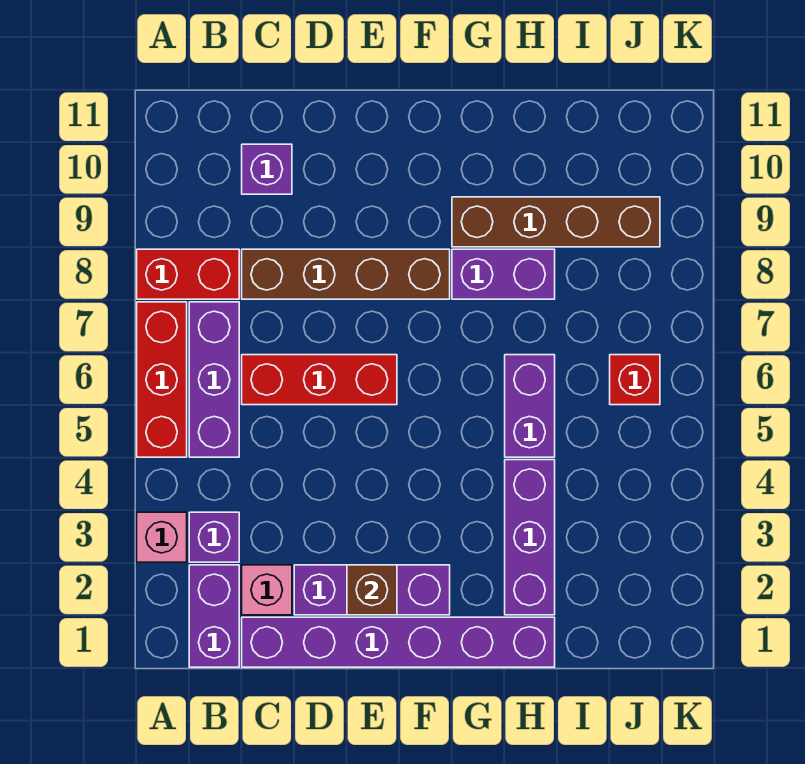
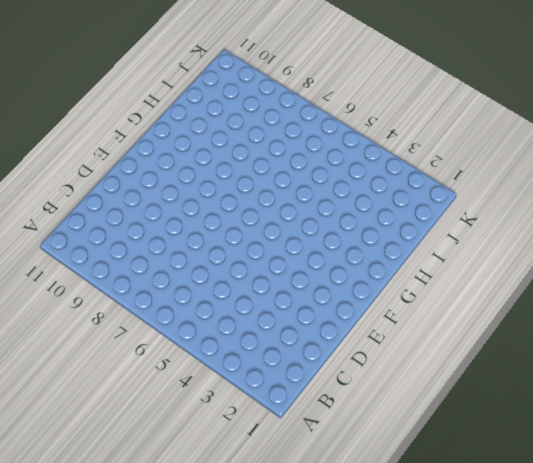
none -> pink brick A3 level 1
none -> red brick A5:A7 level 1
none -> red brick A8:B8 level 1

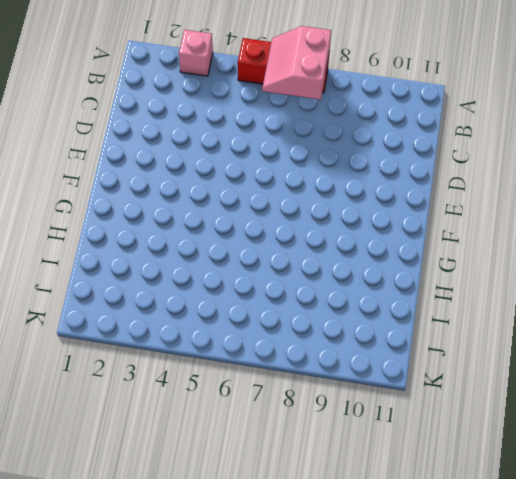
pink slope A6:B7 level 2 top 7 -> none
none -> red brick A8:B8 level 1
none -> purple brick B1:B2 level 1
none -> purple brick B3 level 1

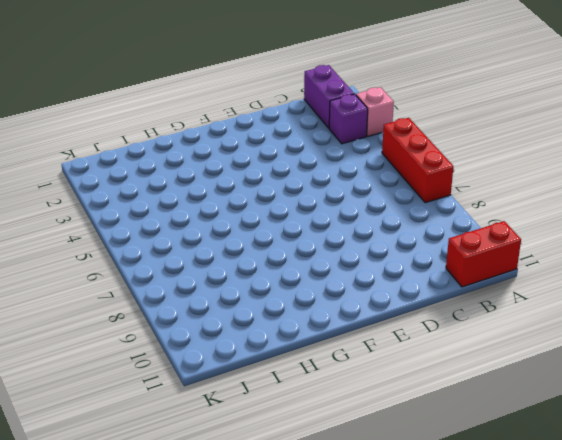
red brick A11:B11 level 1 -> red brick A8:B8 level 1
none -> purple brick B5:B7 level 1
none -> purple brick C1:H1 level 1
none -> pink brick C2 level 1

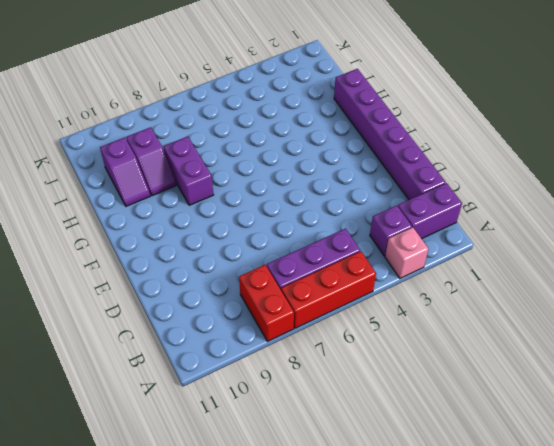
purple slope H9:I9 level 1 top I -> brown brick G9:J9 level 1
purple slope H10:I10 level 1 top I -> none
none -> pink brick C2 level 1
none -> red brick C6:E6 level 1
none -> brown brick C8:F8 level 1

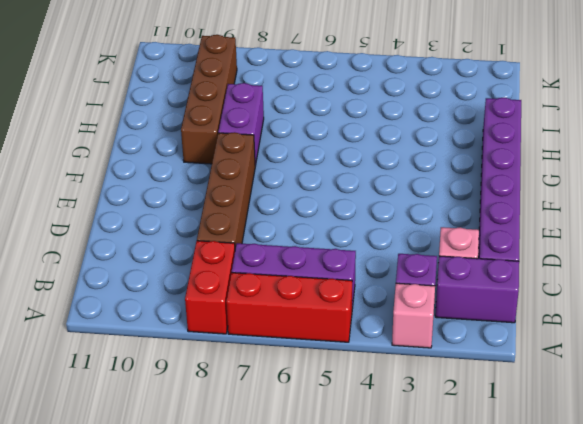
none -> red brick C6:E6 level 1
none -> purple brick C10 level 1
none -> purple brick D2:F2 level 1

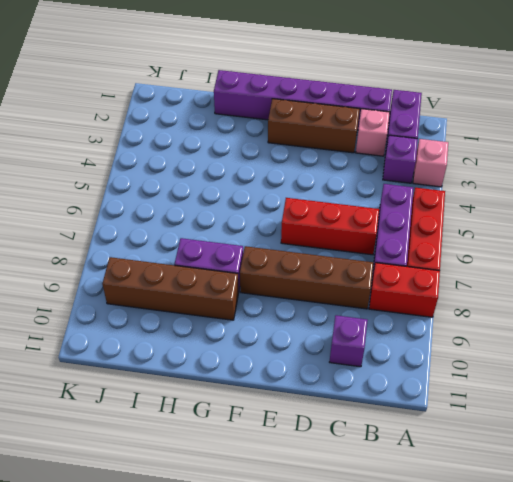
brown brick D2:F2 level 1 -> purple brick D2:F2 level 1
none -> purple brick H2:H4 level 1
none -> purple brick H5:H6 level 1
none -> red brick J6 level 1

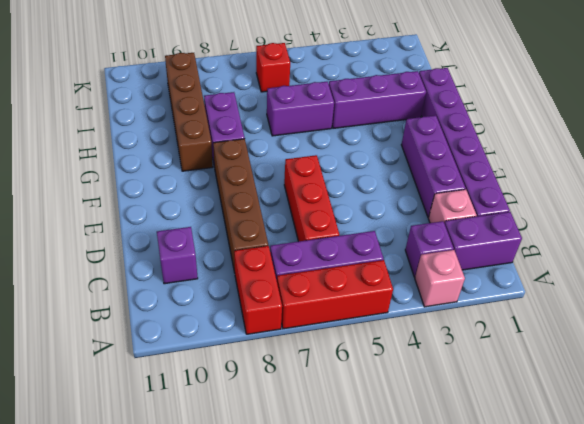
none -> brown brick E2 level 2

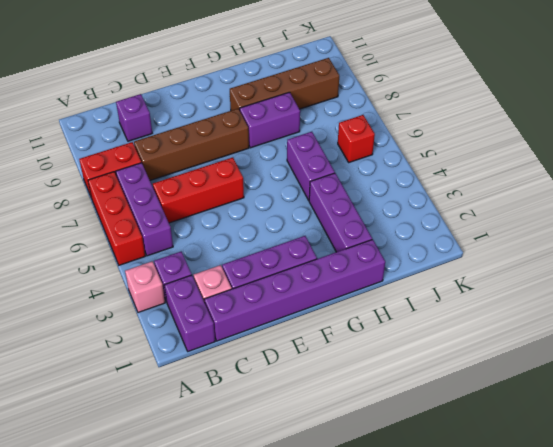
none -> brown brick E2 level 2

